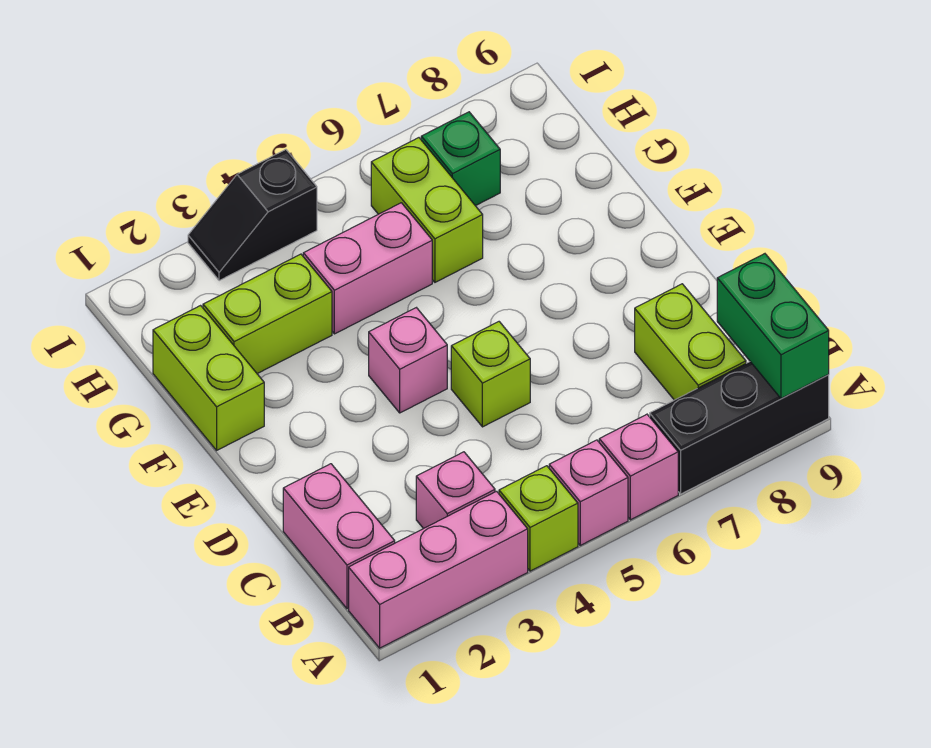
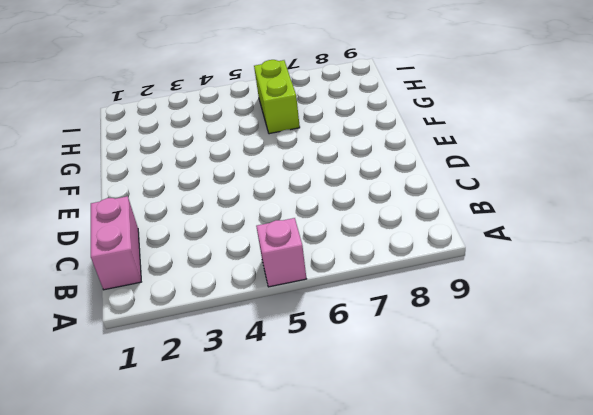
none -> pink brick A1:A3 level 1
none -> lime brick A4 level 1
none -> pink brick A6 level 1

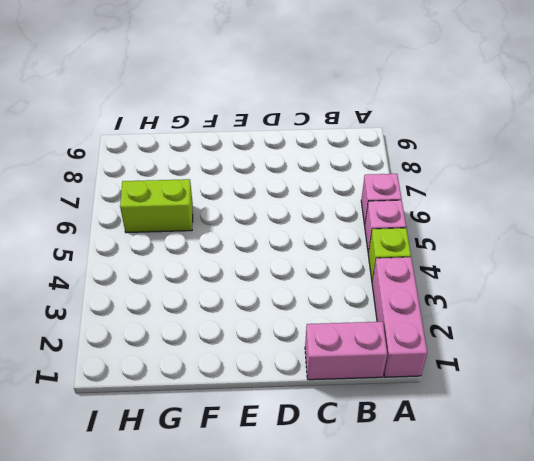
none -> black brick A7:A9 level 1
none -> pink brick B3 level 1
none -> lime brick B8:C8 level 1

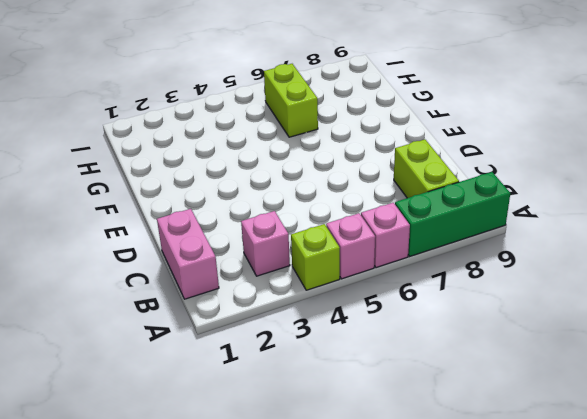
green brick A7:A9 level 1 -> black brick A7:A9 level 1
none -> pink brick A1:A3 level 1
none -> lime brick D5 level 1
none -> pink brick E4 level 1

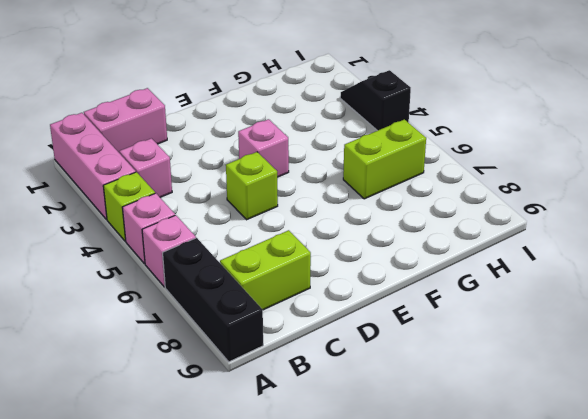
none -> lime brick F1:G1 level 1
none -> lime brick G2:G3 level 1
none -> pink brick G4:G5 level 1

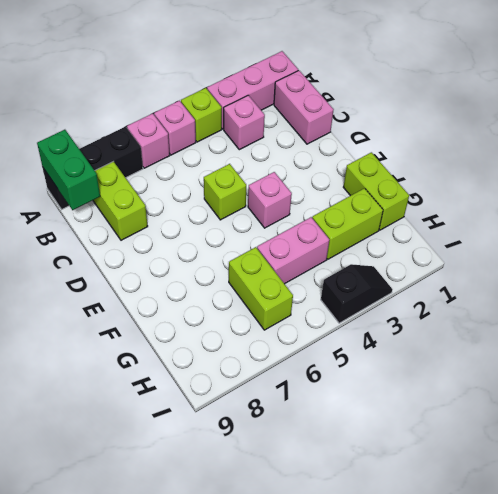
none -> green brick H7 level 1

